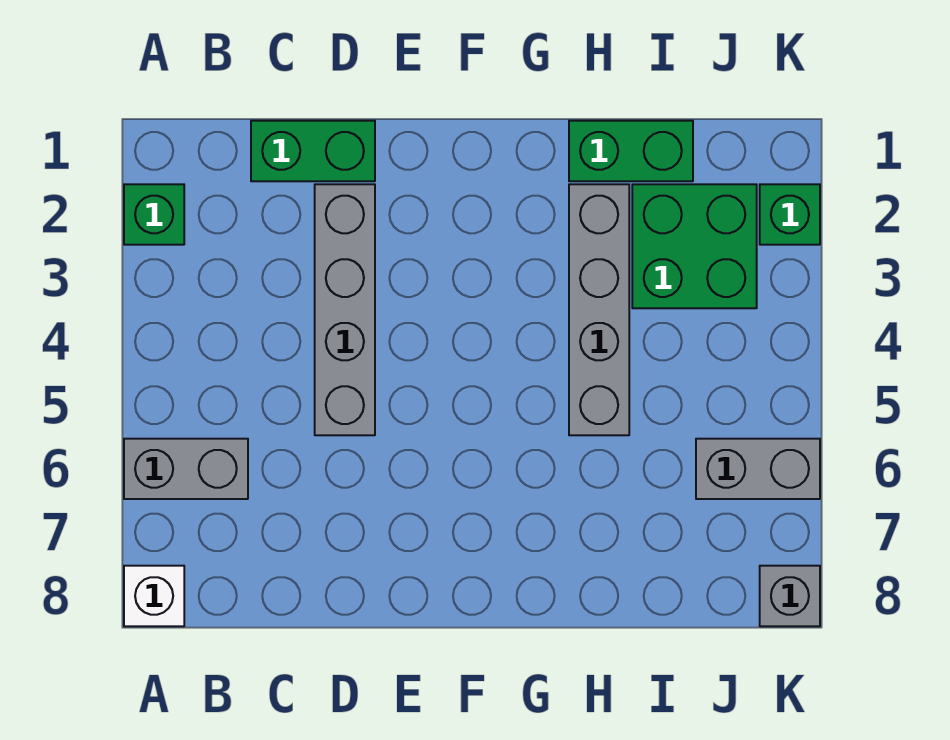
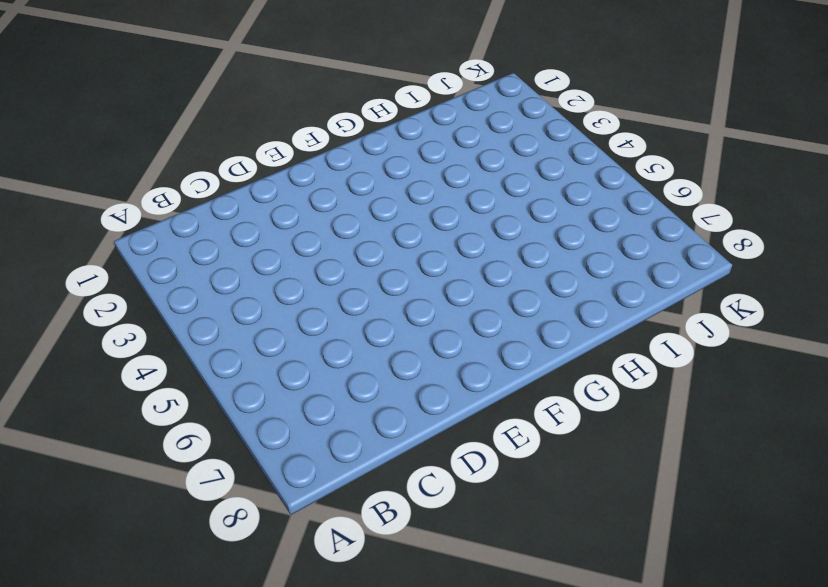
none -> green brick A2 level 1
none -> grey brick A6:B6 level 1

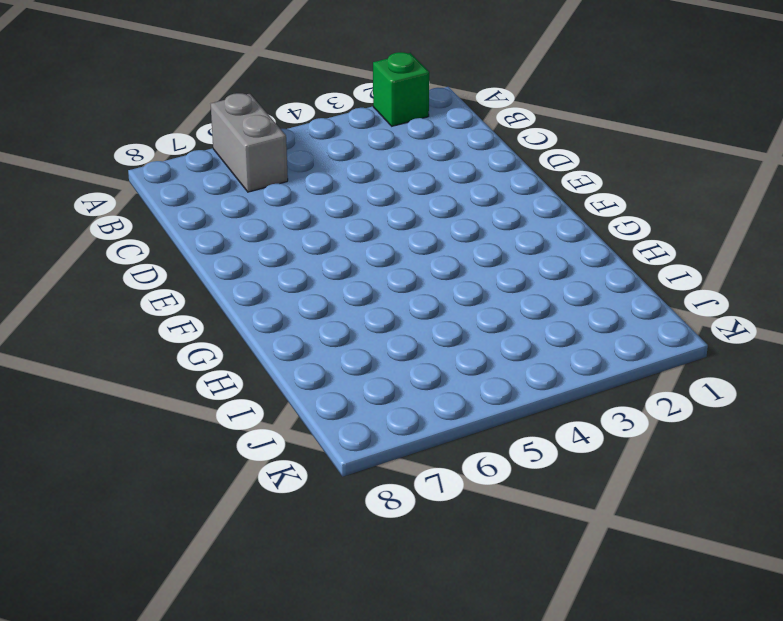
none -> white brick A8 level 1
none -> green brick C1:D1 level 1

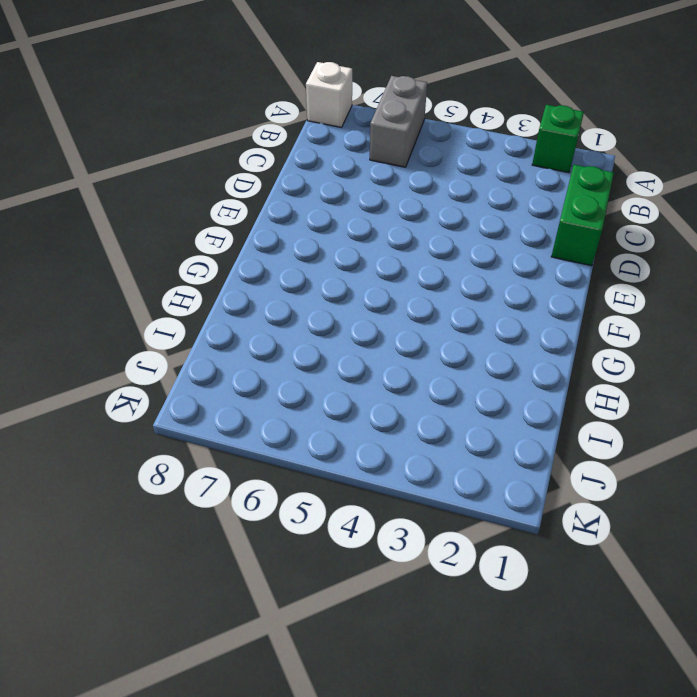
none -> grey brick D2:D5 level 1
none -> green brick H1:I1 level 1

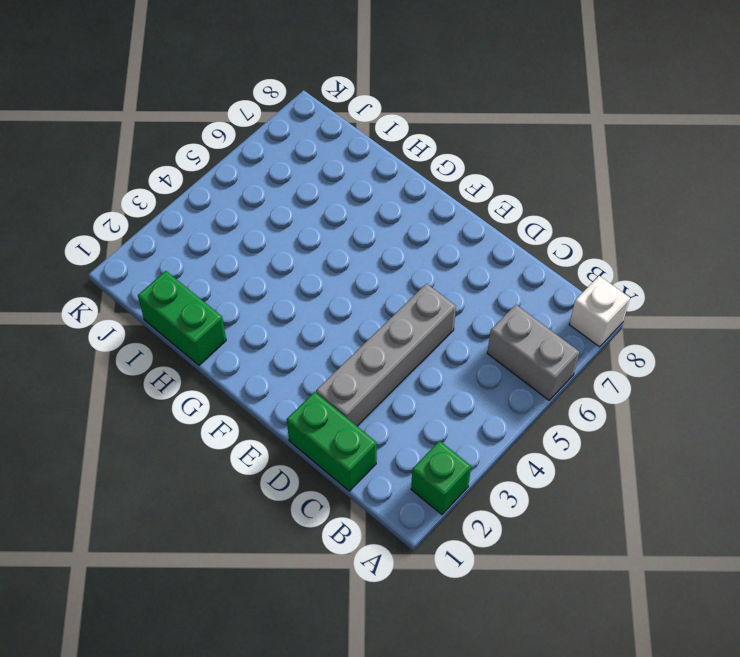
none -> grey brick H2:H5 level 1
none -> green brick I2:J3 level 1

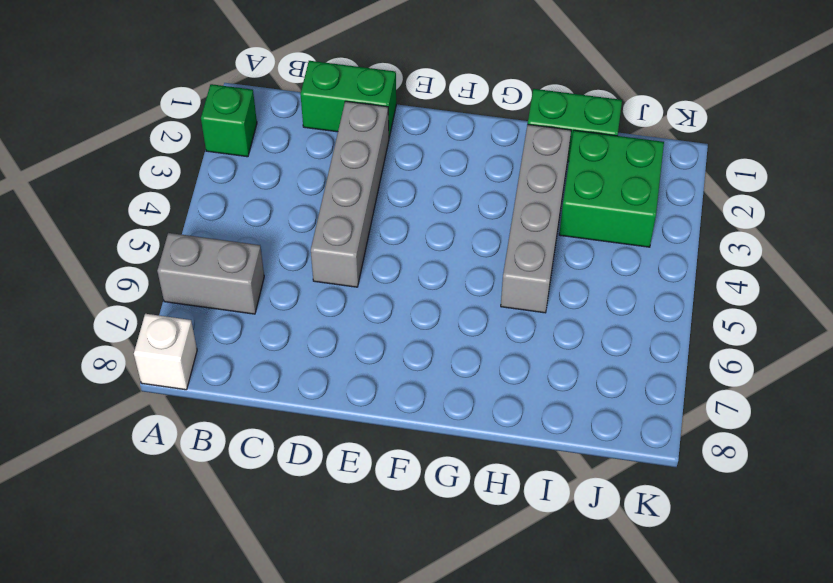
none -> grey brick J6:K6 level 1
none -> green brick K2 level 1

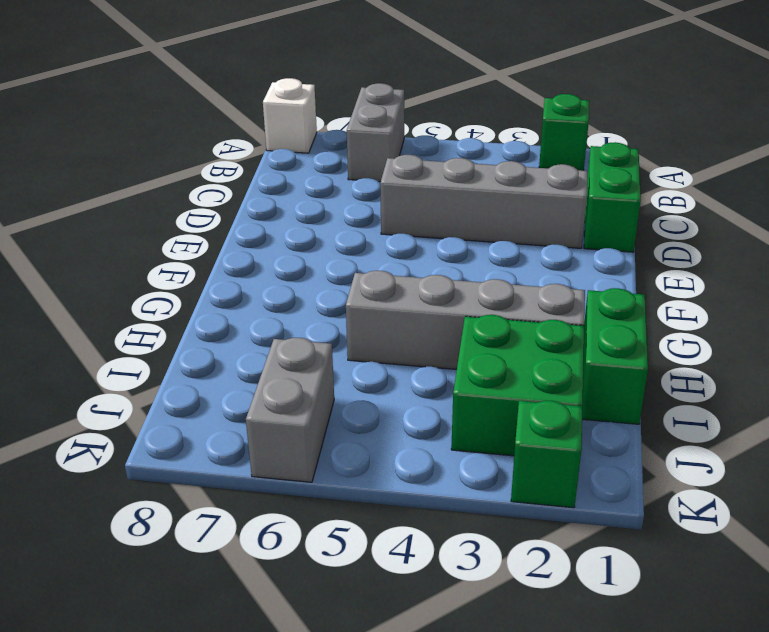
none -> grey brick K8 level 1

